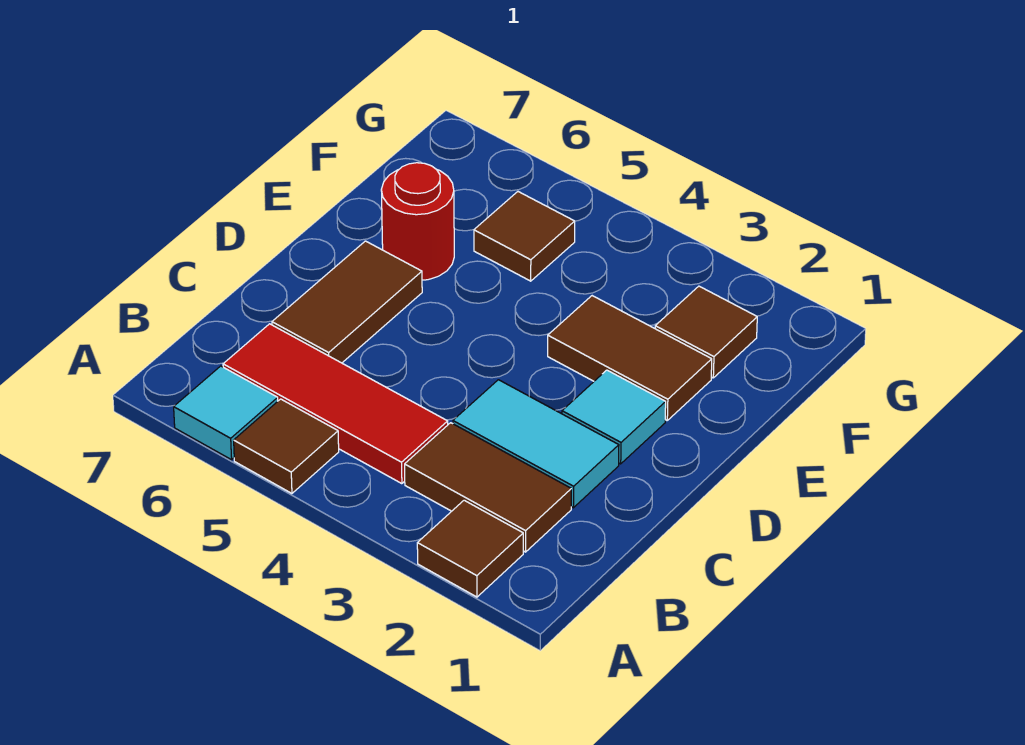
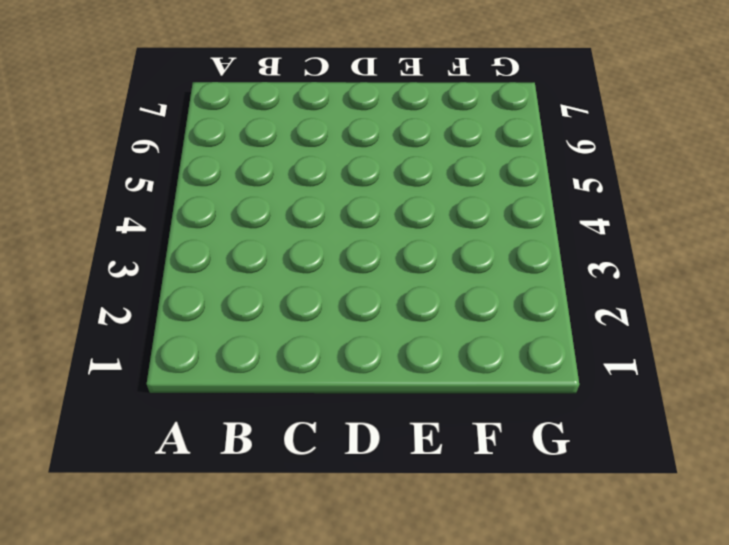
none -> brown tile A2 level 1
none -> brown tile A5 level 1
none -> cyan tile A6 level 1

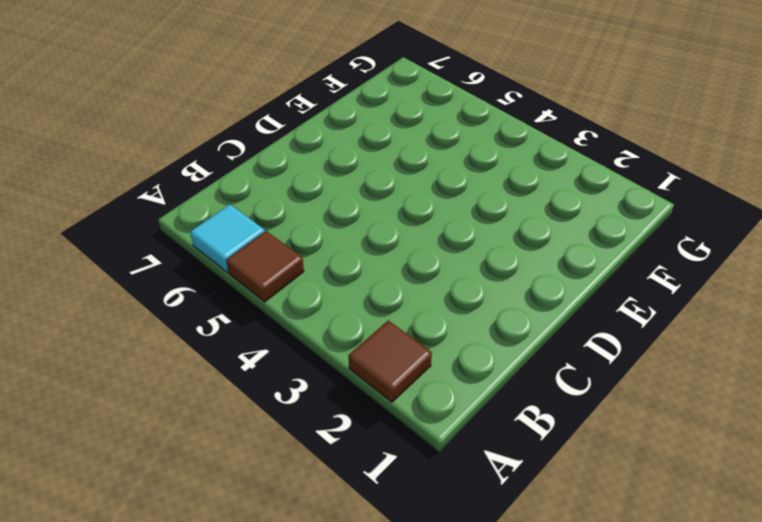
none -> brown tile B2:B3 level 1
none -> red tile B4:B6 level 1
none -> cyan tile C2:C3 level 1

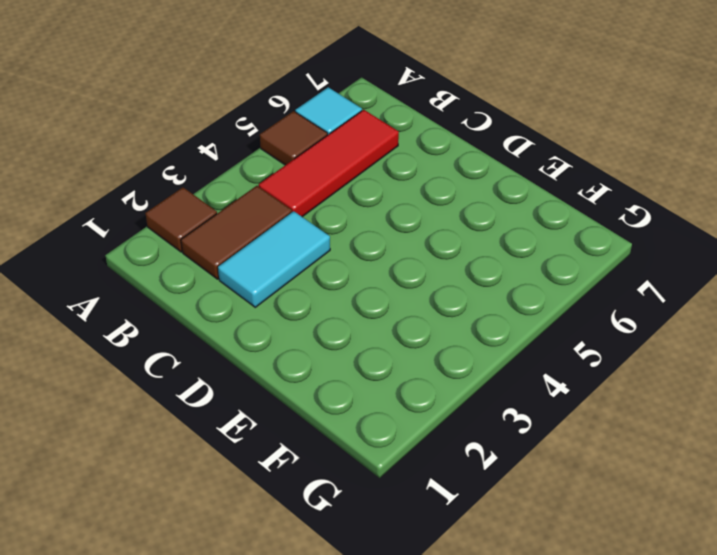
none -> brown tile C6:D6 level 1
none -> cyan tile D2 level 1
none -> brown tile E2:E3 level 1

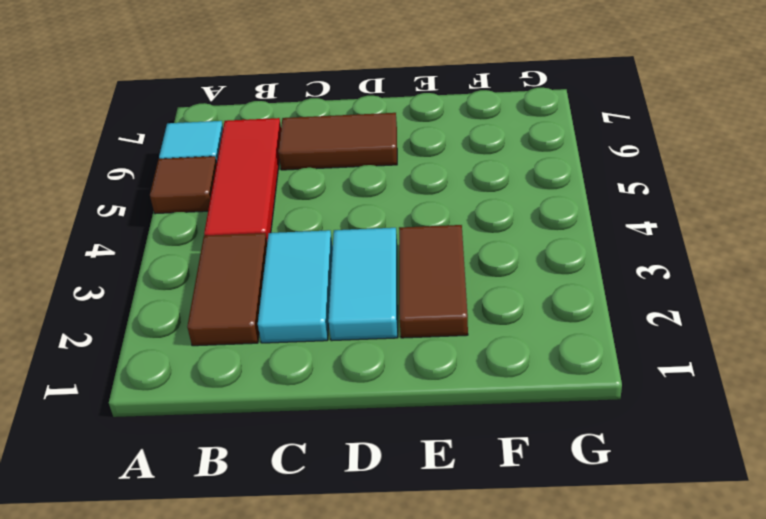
cyan tile D2:D3 level 1 -> cyan tile D2 level 1
none -> brown tile A2 level 1
none -> red round brick E6 level 1
none -> brown tile F2 level 1

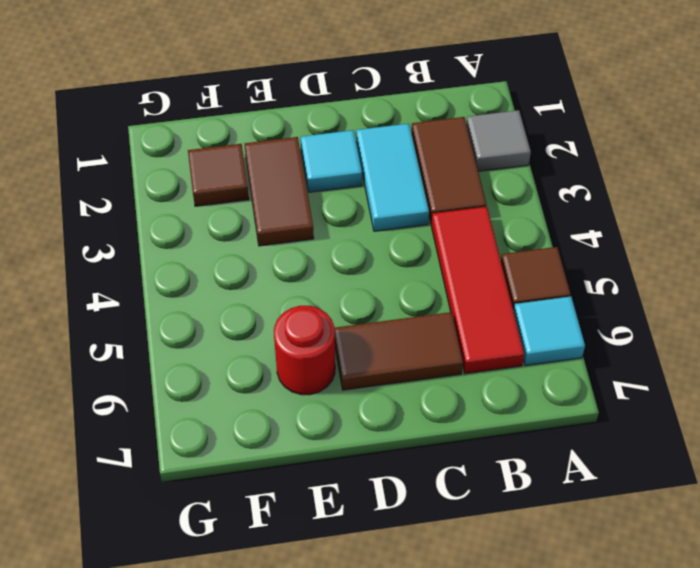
grey tile A2 level 1 -> brown tile A2 level 1
none -> brown tile F5 level 1

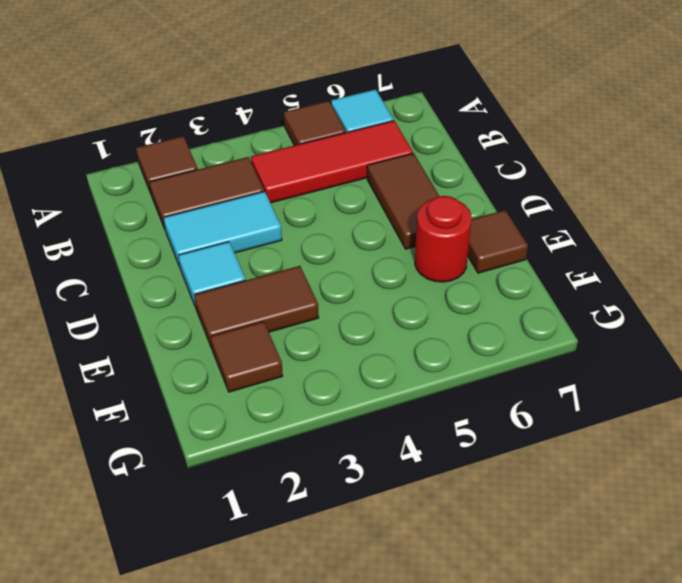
brown tile E7 level 1 -> brown tile F5 level 1

